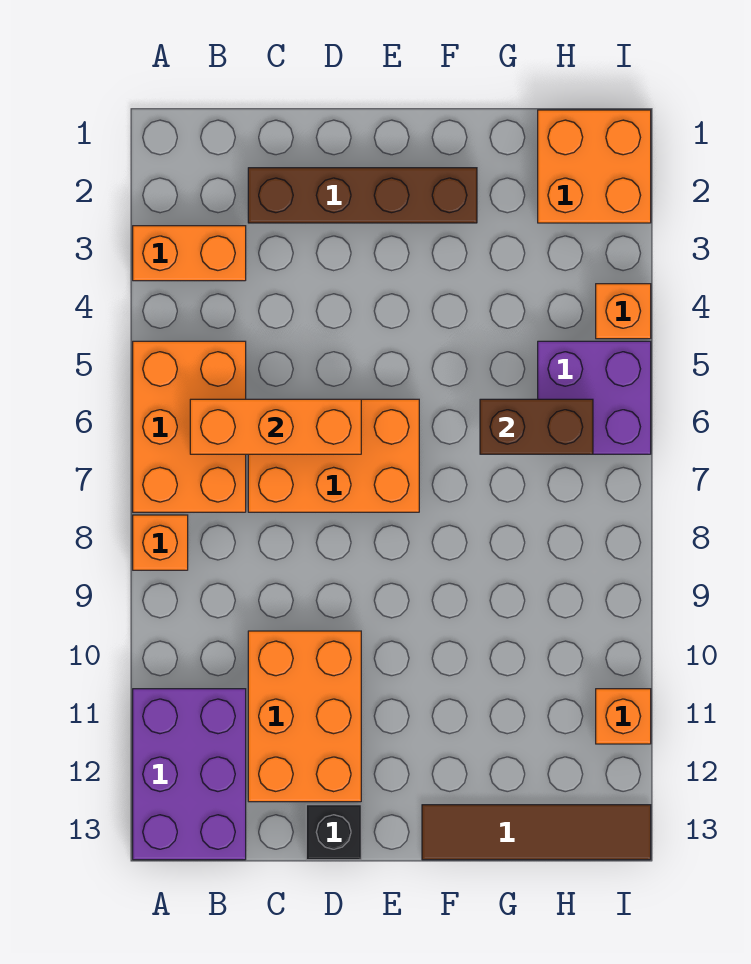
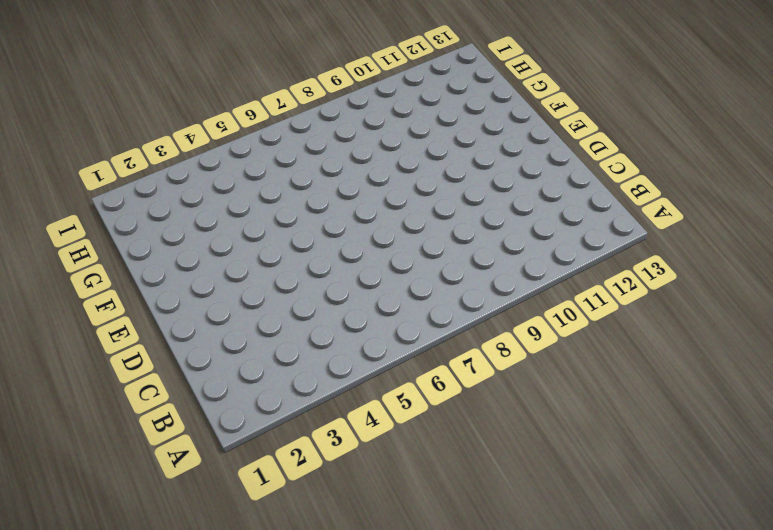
none -> orange brick A3:B3 level 1
none -> orange brick A5:B7 level 1
none -> orange brick A8 level 1

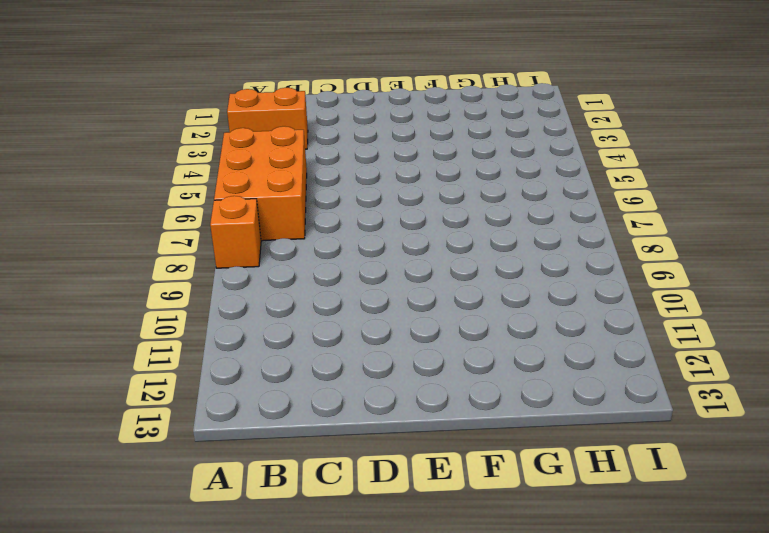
none -> purple brick A11:B13 level 1
none -> brown brick C2:F2 level 1
none -> orange brick C6:E7 level 1

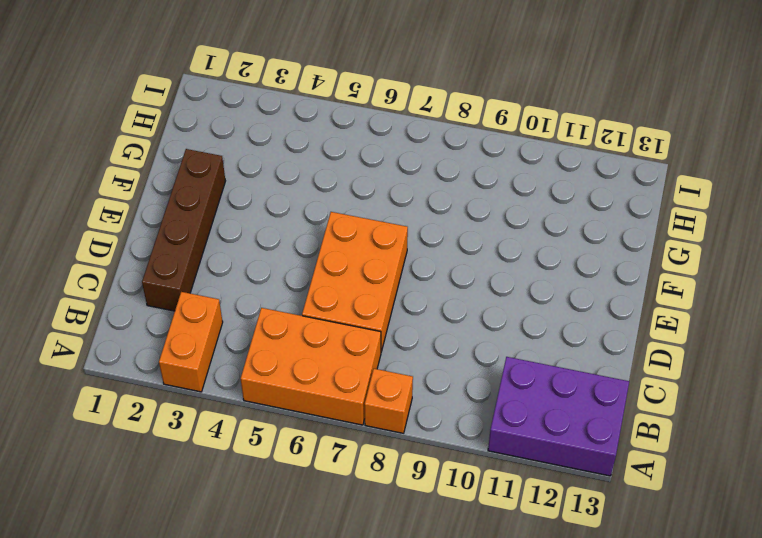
none -> orange brick C10:D12 level 1
none -> black brick D13 level 1
none -> brown tile F13:I13 level 1

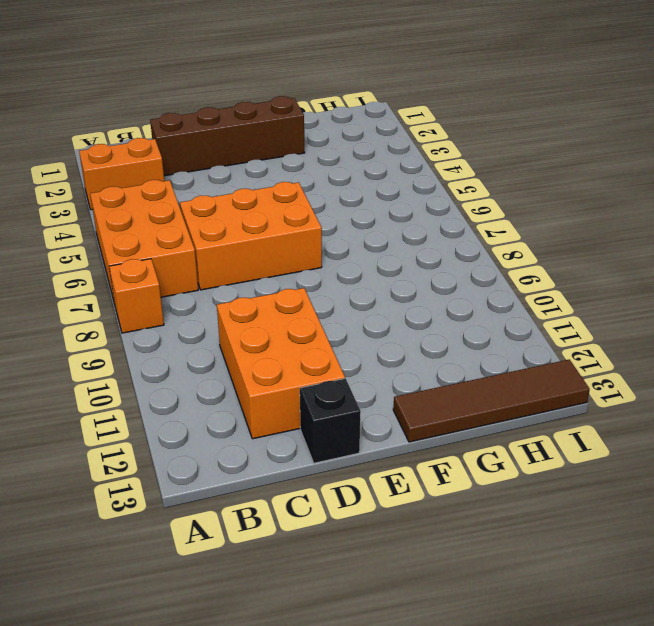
none -> purple brick A11:B13 level 1
none -> orange brick H1:I2 level 1
none -> purple brick H5:I6 level 1

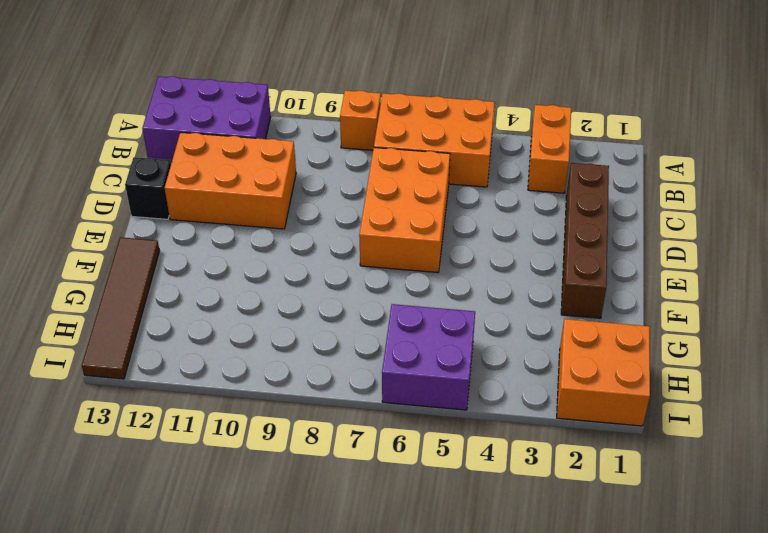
none -> orange brick I4 level 1
none -> orange brick I11 level 1
none -> orange brick B6:D6 level 2

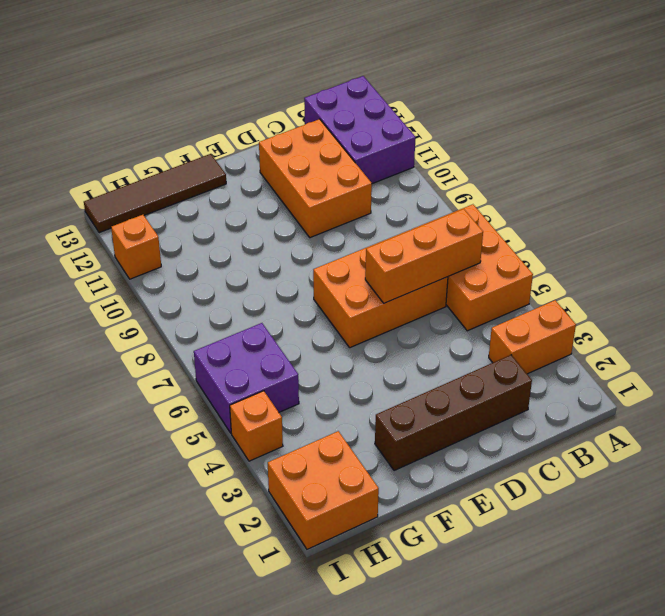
none -> orange brick A8 level 1
none -> black brick D13 level 1
none -> brown brick G6:H6 level 2

